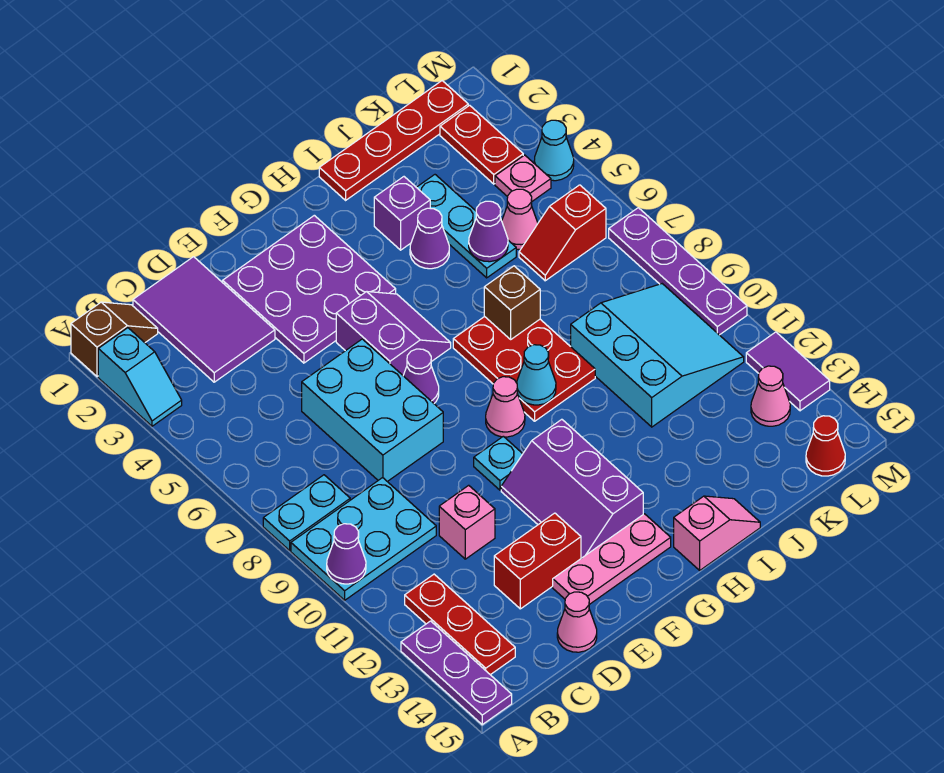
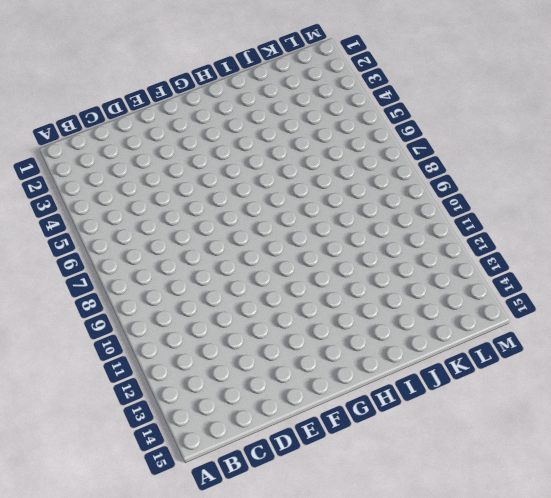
none -> brown slope A1:B1 level 1 top A
none -> cyan slope A2:A3 level 1 top 2
none -> cyan plate A8:B8 level 1
none -> cyan plate A9:C10 level 1

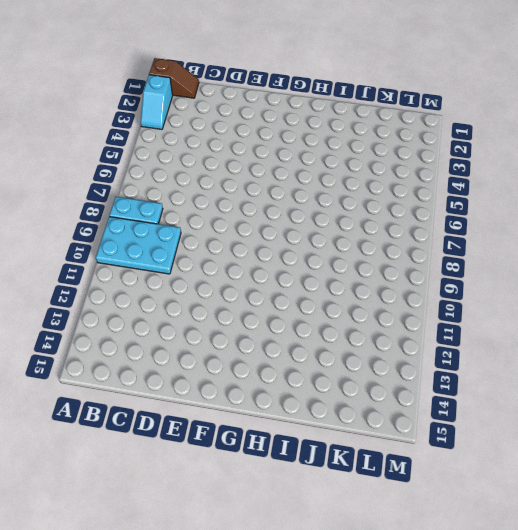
none -> purple plate A13:A15 level 1
none -> red plate B12:B14 level 1
none -> purple tile C1:D3 level 1
none -> cyan brick D6:E8 level 1

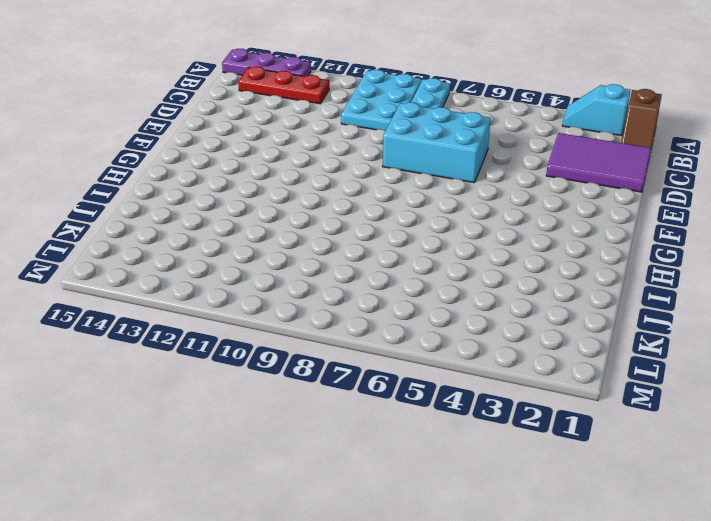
none -> pink brick D11 level 1
none -> red brick D13:E13 level 1
none -> pink cone D15 level 1
none -> purple plate E2:G4 level 1

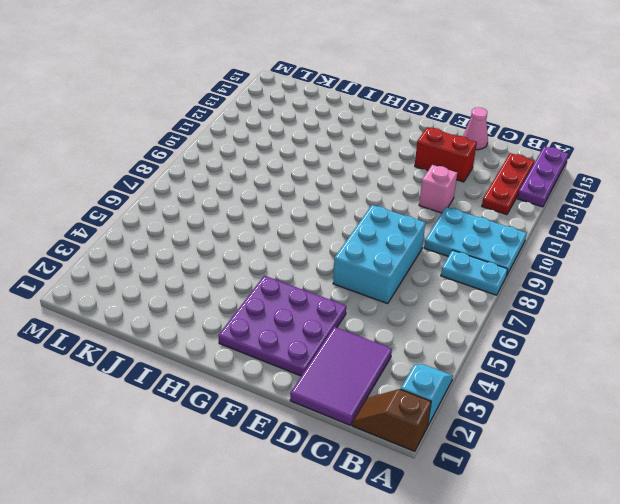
none -> pink plate E14:G14 level 1
none -> purple slope F5:G6 level 1 top F
none -> purple cone F7 level 1
none -> cyan plate F10 level 1

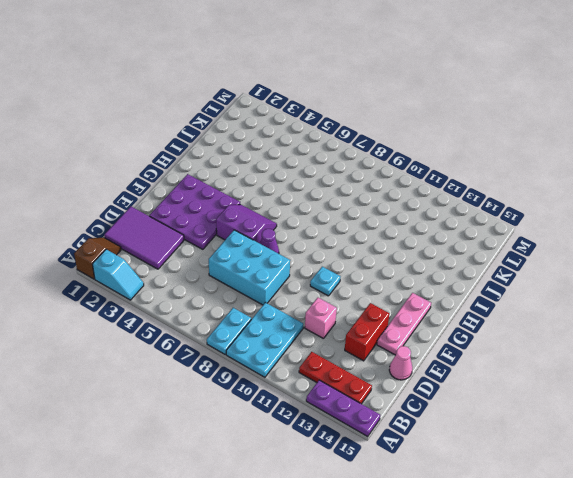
none -> purple slope F11:G13 level 1 top G
none -> pink cone G9 level 1
none -> red plate H7:I9 level 1
none -> pink slope H15:I15 level 1 top H

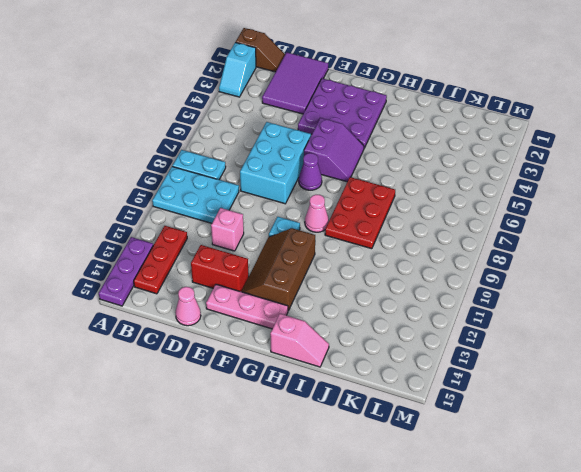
brown slope F11:G13 level 1 top G -> purple slope F11:G13 level 1 top G
none -> red plate I1:L1 level 1
none -> purple brick I3 level 1
none -> purple cone I4 level 1
none -> cyan plate J3:J5 level 1

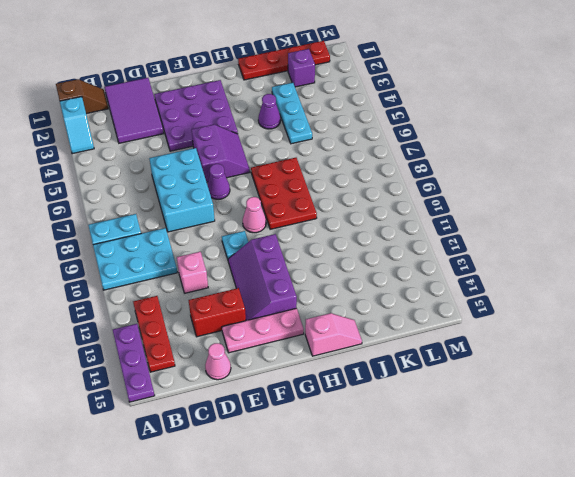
purple brick K2 level 1 -> purple brick I3 level 1
none -> cyan slope J9:L11 level 1 top J
none -> pink cone K5 level 1
none -> red slope K6:L6 level 1 top L
none -> red plate L2:L3 level 1

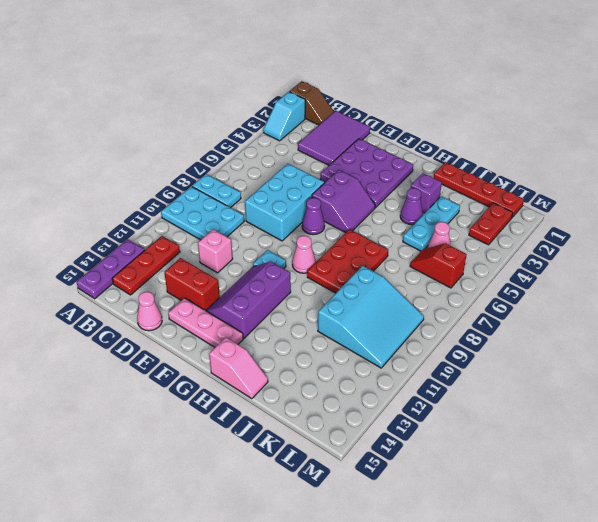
none -> pink plate L4 level 1
none -> pink cone L13 level 1
none -> red cone L15 level 1
none -> cyan cone M4 level 1

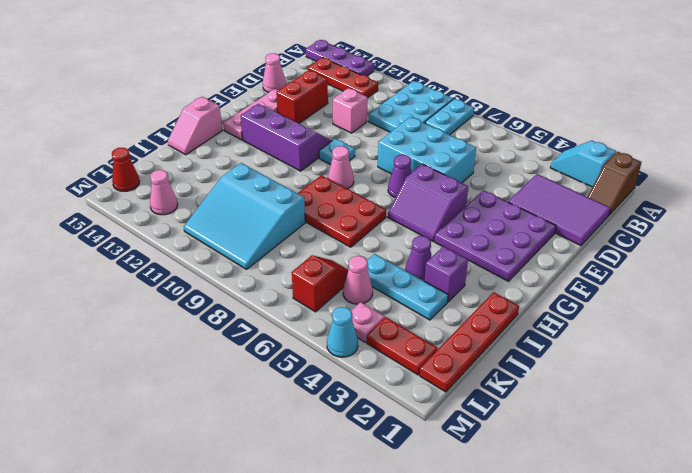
none -> purple plate M7:M10 level 1
none -> purple tile M12:M13 level 1
none -> purple cone A10 level 2
none -> cyan cone H9 level 2

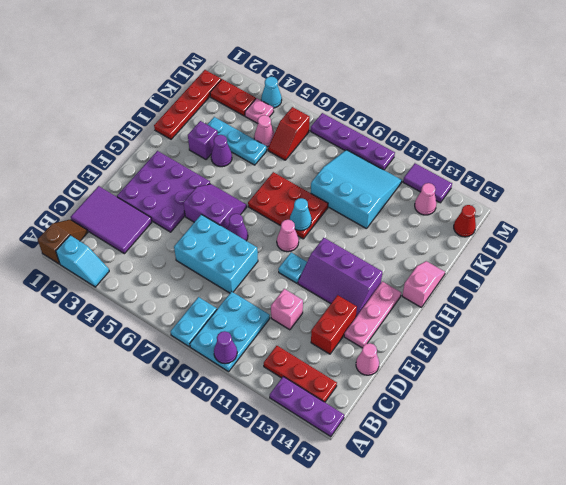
none -> brown brick I7 level 2
none -> purple cone J5 level 2

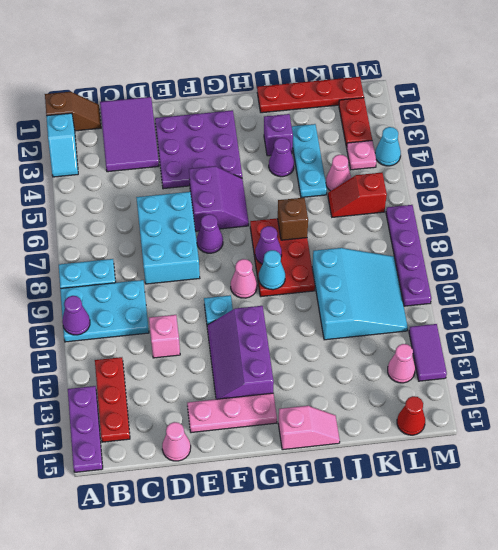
purple cone H8 level 2 -> purple cone J5 level 2
none -> red brick D13:E13 level 1

